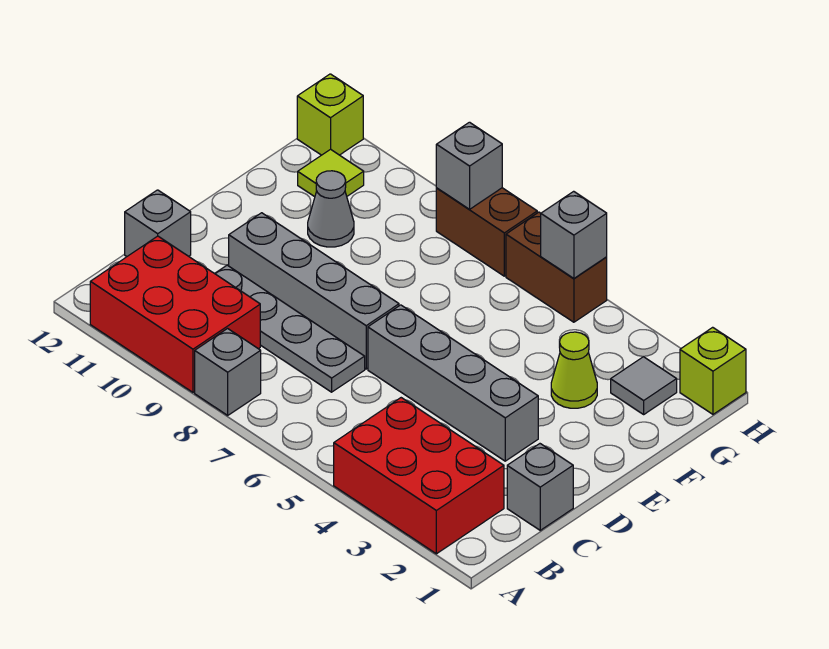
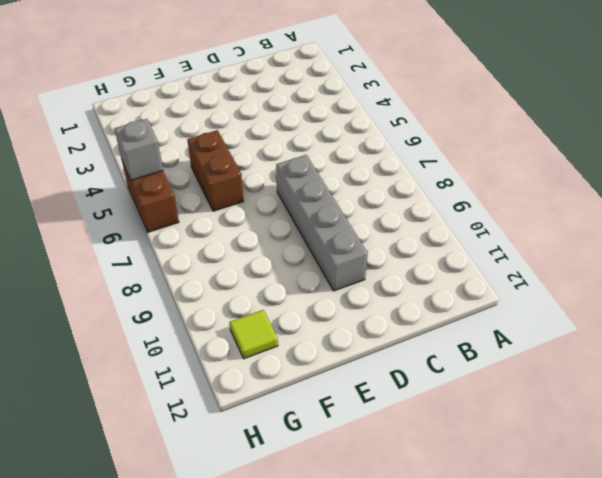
brown brick F5:F6 level 1 -> brown brick H7:H8 level 1
none -> red brick A2:B4 level 1
none -> grey brick A8 level 1
none -> red brick A9:B11 level 1

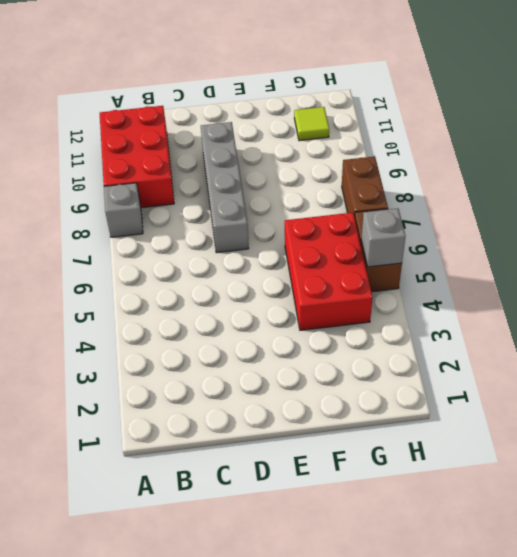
red brick F4:G6 level 1 -> red brick A2:B4 level 1
none -> grey brick C1 level 1
none -> grey plate C7:C10 level 1
none -> grey brick C12 level 1

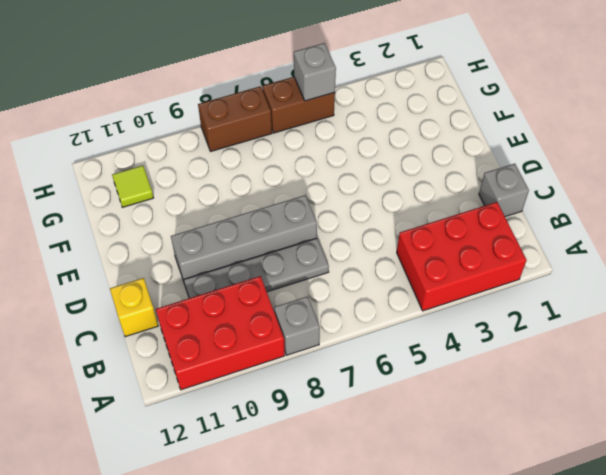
yellow brick C12 level 1 -> grey brick C12 level 1
none -> grey brick D3:D6 level 1
none -> lime cone F3 level 1
none -> grey cone F10 level 1

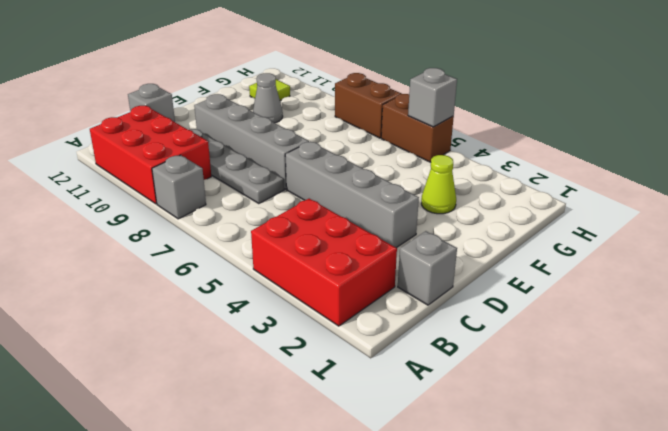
none -> grey tile G2 level 1
none -> lime brick H1 level 1
none -> lime brick H12 level 1

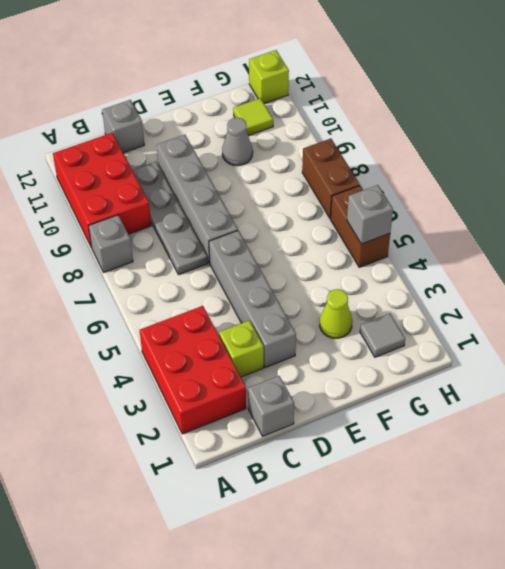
lime brick C3 level 1 -> lime brick H1 level 1
none -> grey brick H8 level 2

